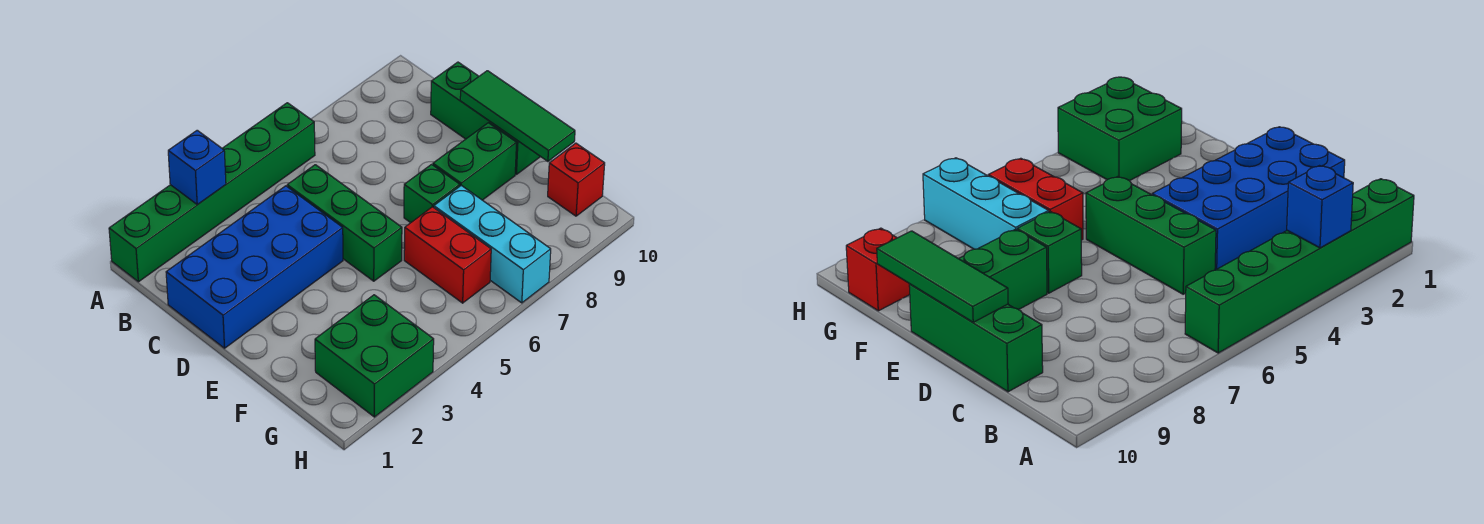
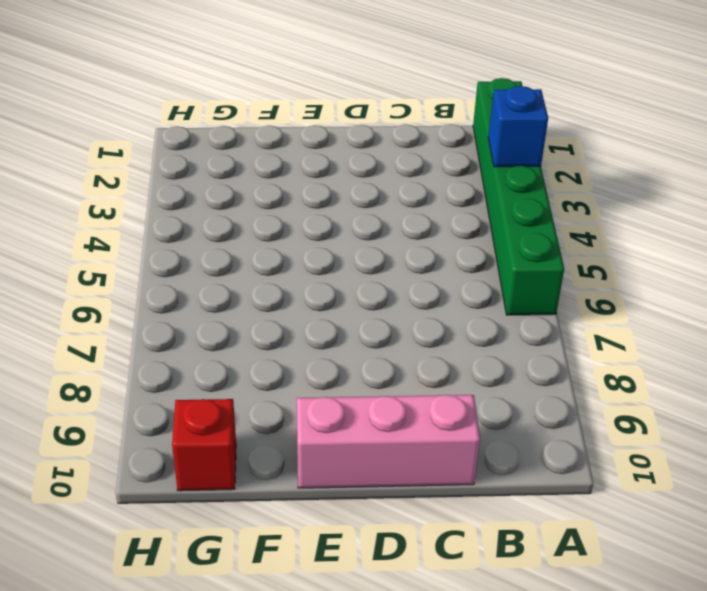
pink brick C10:E10 level 1 -> green brick C10:E10 level 1
none -> blue brick C1:D4 level 1
none -> green brick C5:E5 level 1
none -> green brick E7 level 1

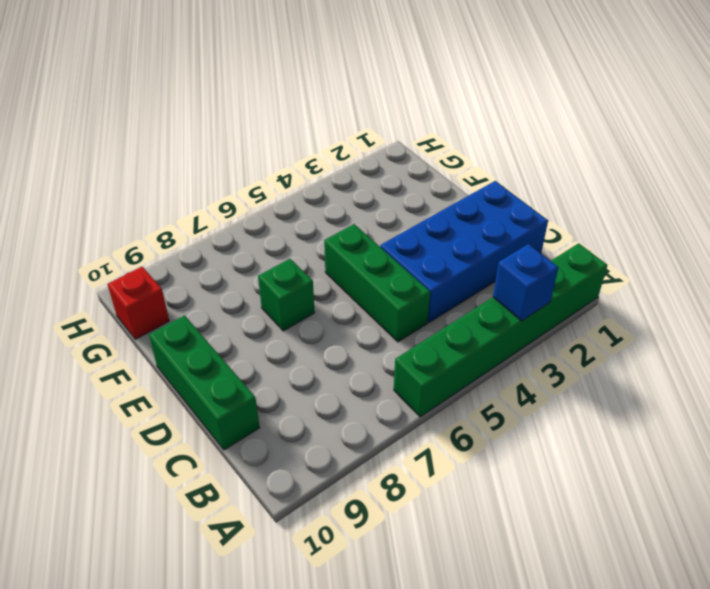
none -> green brick E8:E9 level 1
none -> red brick F6:G6 level 1
none -> cyan brick F7:H7 level 1

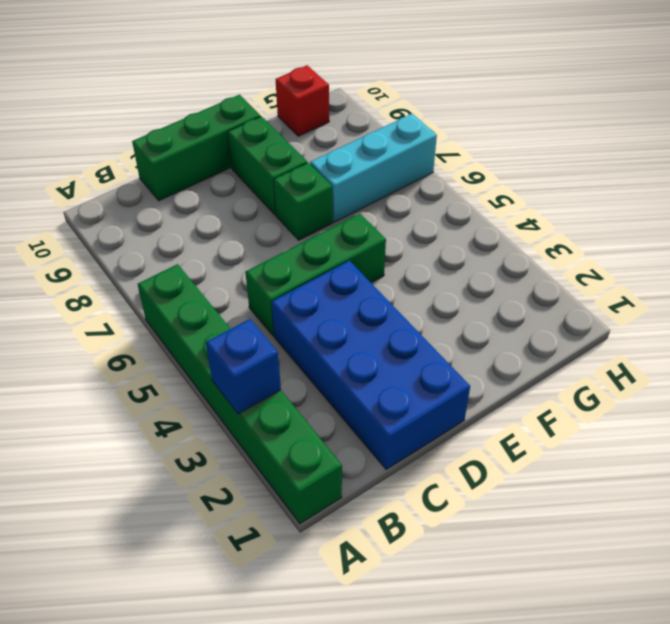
none -> red brick F6:G6 level 1
none -> green brick G2:H3 level 1
none -> green tile D10:F10 level 2

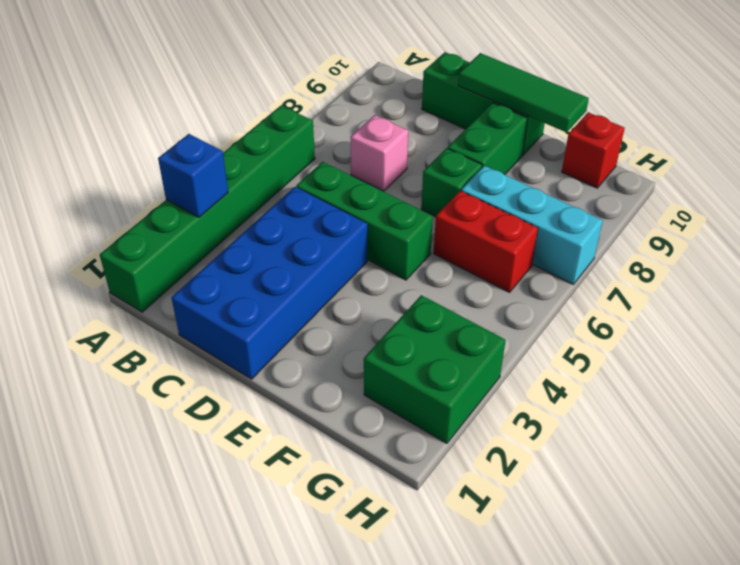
pink brick C7 level 1 -> none

